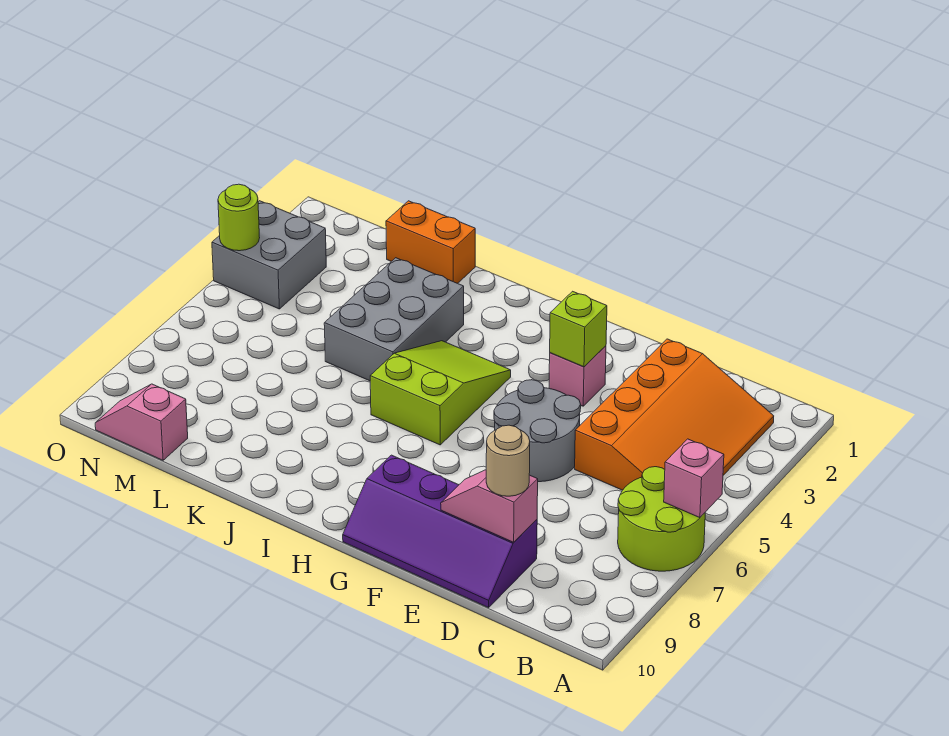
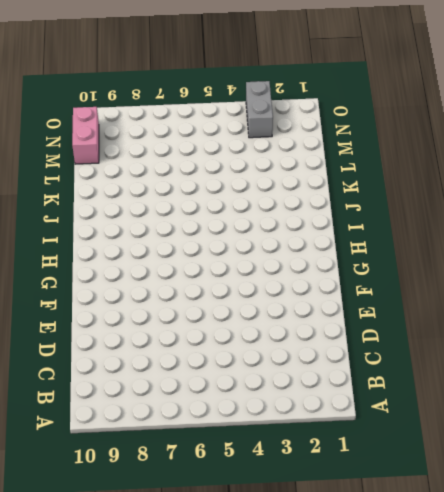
pink brick M10:N10 level 1 -> pink slope M10:N10 level 1 top M
grey brick N3:O3 level 1 -> grey brick N3:O4 level 1
none -> lime round brick A6:B7 level 1
none -> orange slope B2:D5 level 1 top D
none -> purple slope D9:G10 level 1 top 9

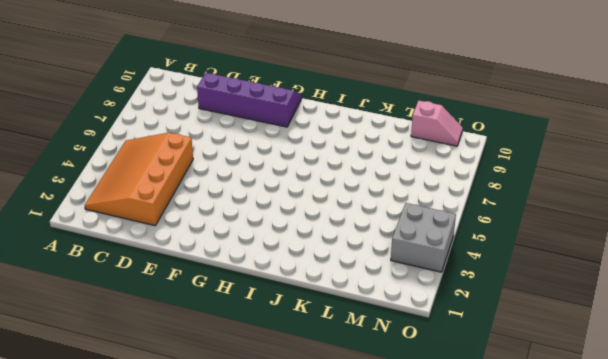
none -> lime round brick A6:B7 level 1
none -> grey round brick E5:F6 level 1
none -> pink brick F3 level 1

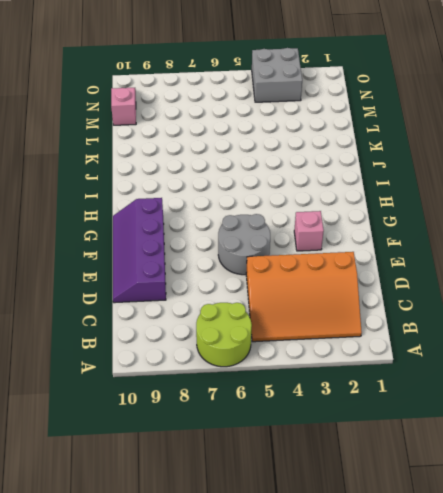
none -> lime slope H4:I6 level 1 top 6
none -> grey brick J3:K5 level 1
none -> orange brick K1:L1 level 1

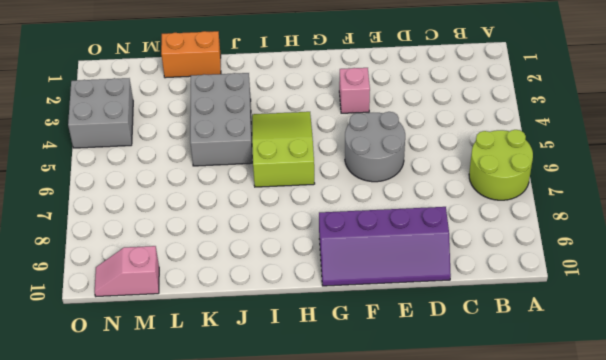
none -> orange slope B2:D5 level 1 top D
none -> pink brick A6 level 2
none -> pink slope D9:E9 level 2 top D

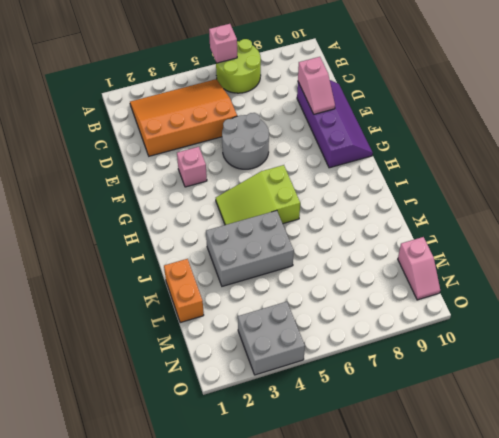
none -> lime brick F3 level 2
none -> lime round brick O4 level 2
none -> tan round brick D9 level 3

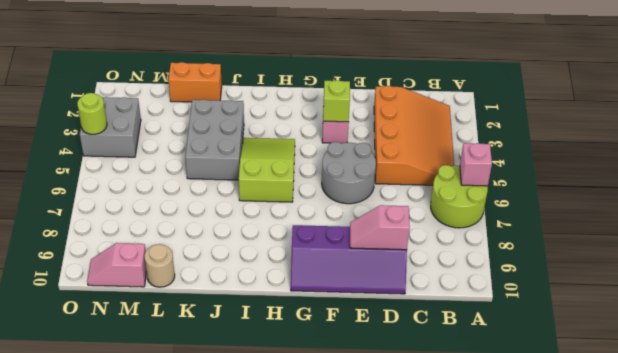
tan round brick L10 level 1 -> tan round brick D9 level 3

